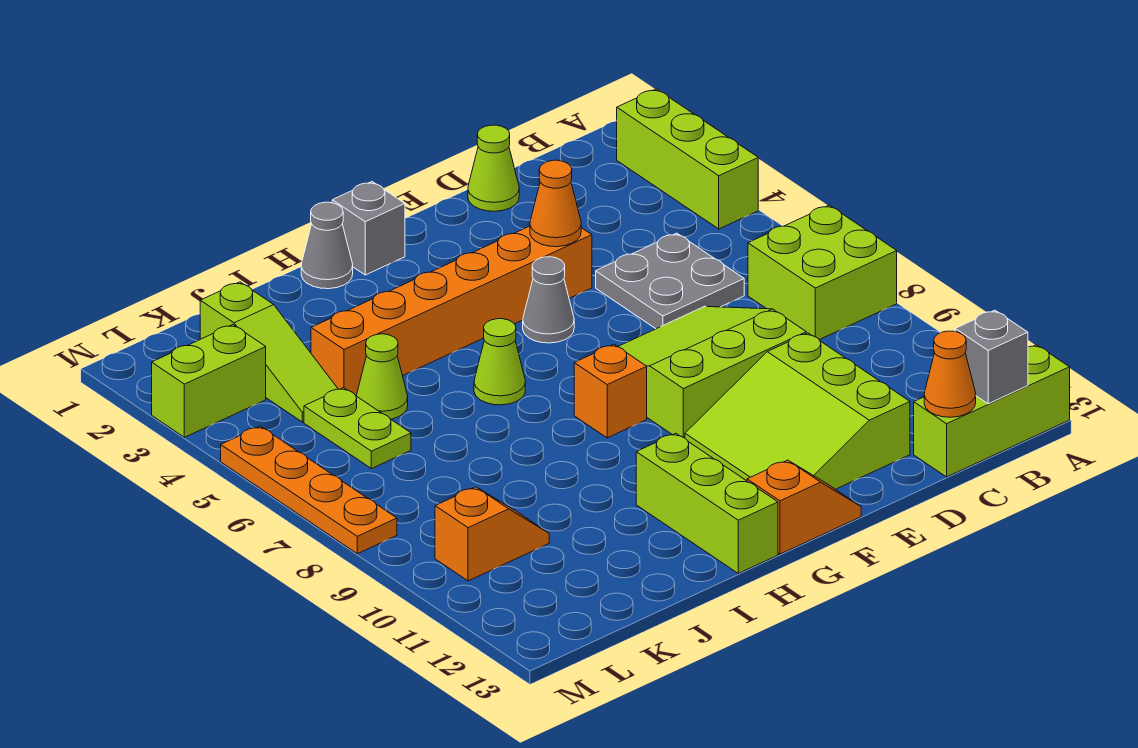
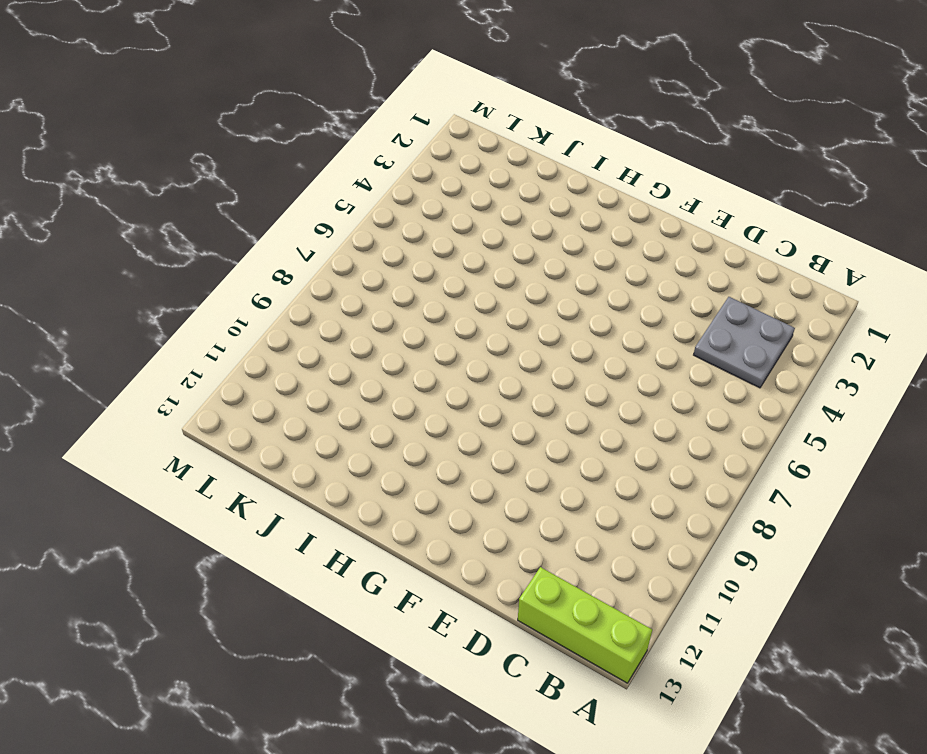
grey plate B3:C4 level 1 -> grey plate C5:D6 level 1
none -> lime brick A2:A4 level 1
none -> lime brick A7:B8 level 1
none -> lime cone D1 level 1

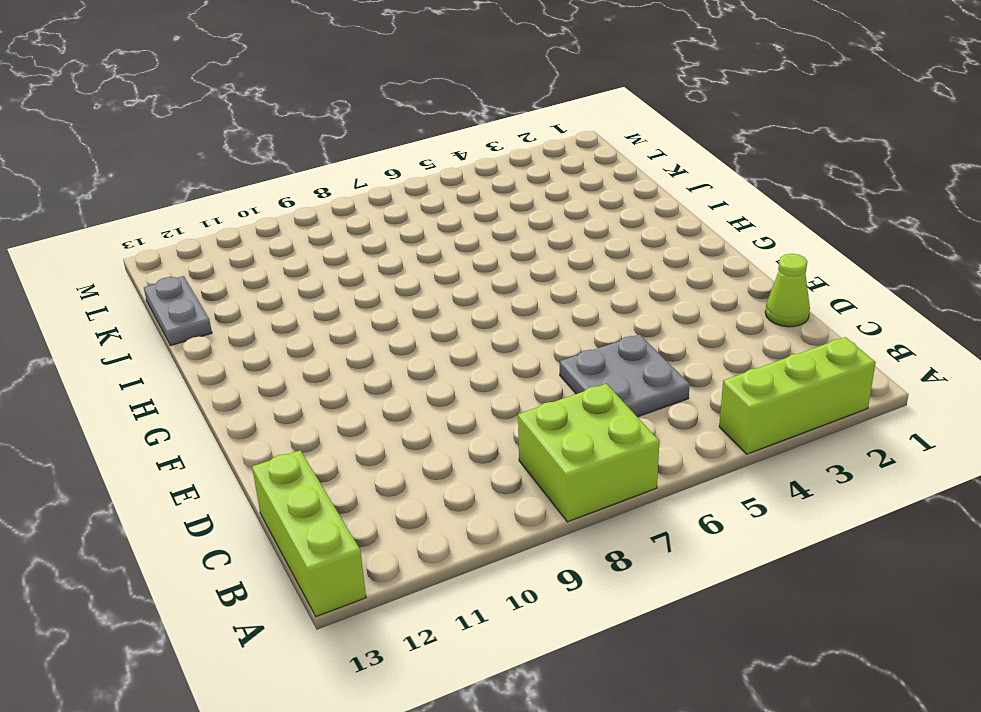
grey plate J13:K13 level 1 -> none
none -> lime slope D7:F9 level 1 top 9
none -> lime slope D10:F12 level 1 top D
none -> orange brick E4:J4 level 1

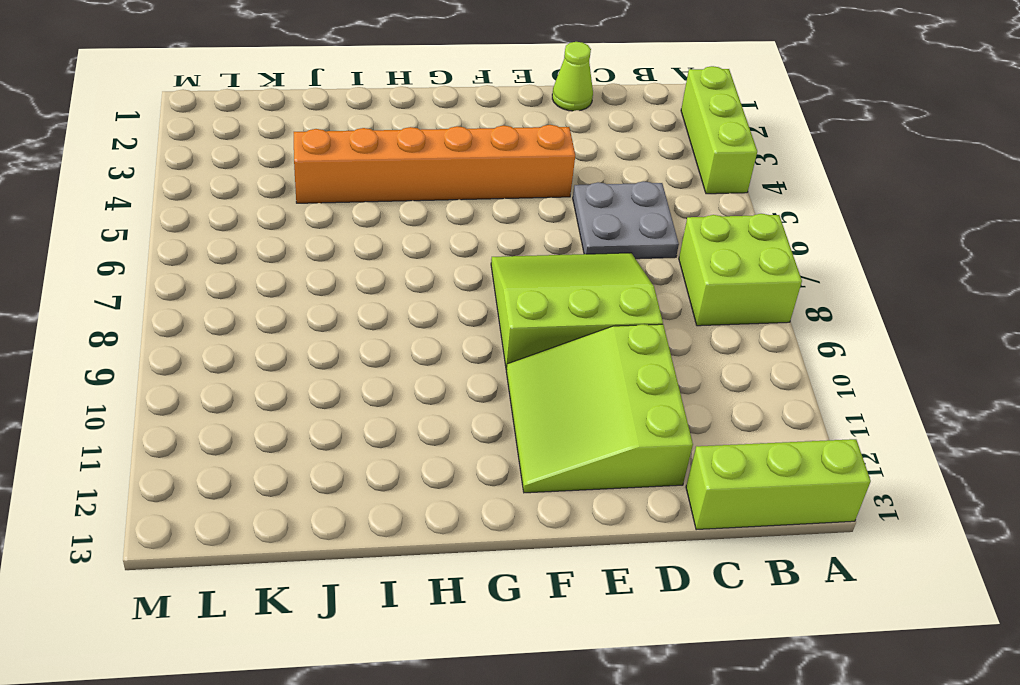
none -> grey cone F5 level 1
none -> orange slope F13:G13 level 1 top G
none -> grey brick G1 level 1

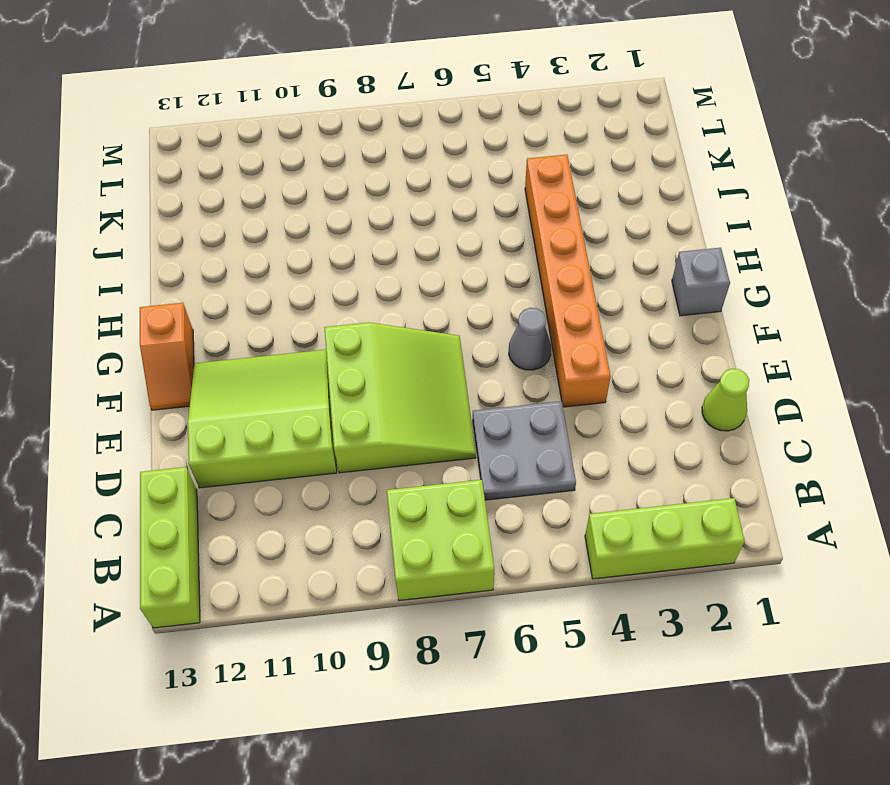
none -> orange brick G8 level 1
none -> grey cone H1 level 1
none -> lime cone H6 level 1

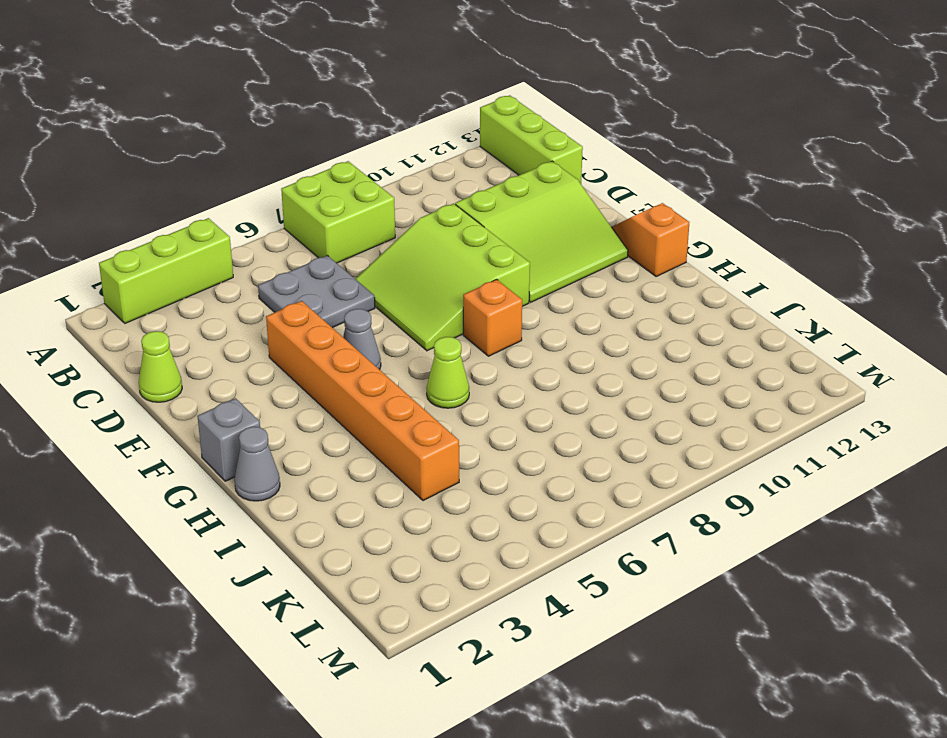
none -> lime brick H11:H13 level 1
none -> lime cone J5 level 1
none -> lime slope K2:K4 level 1 top 2

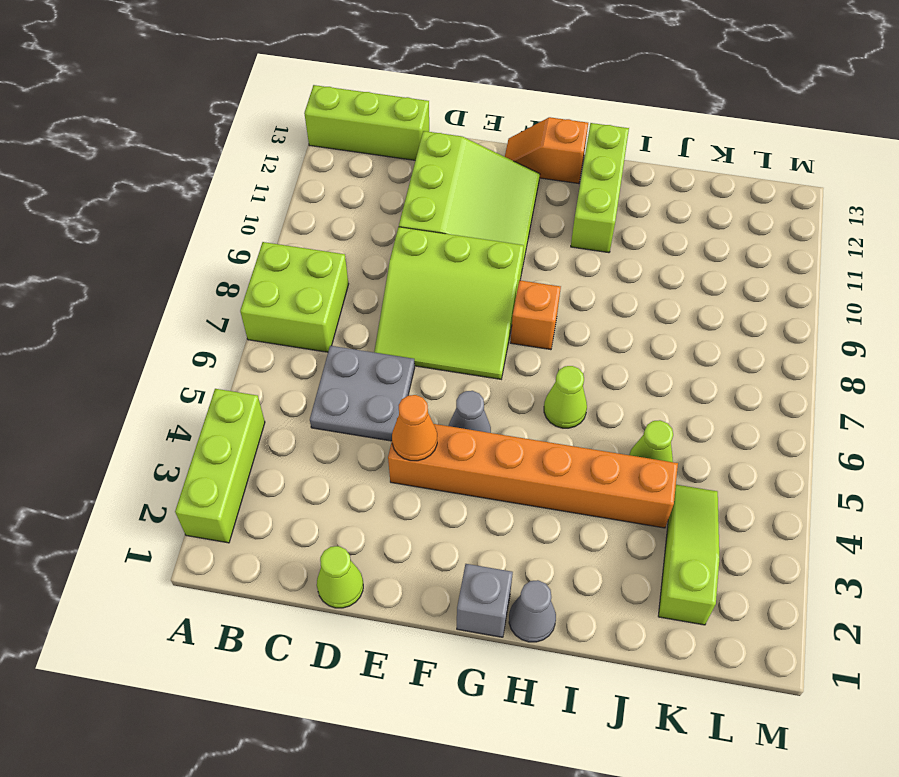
none -> lime plate K5:K6 level 1
none -> orange slope K10:L10 level 1 top L
none -> lime brick L3:M3 level 1

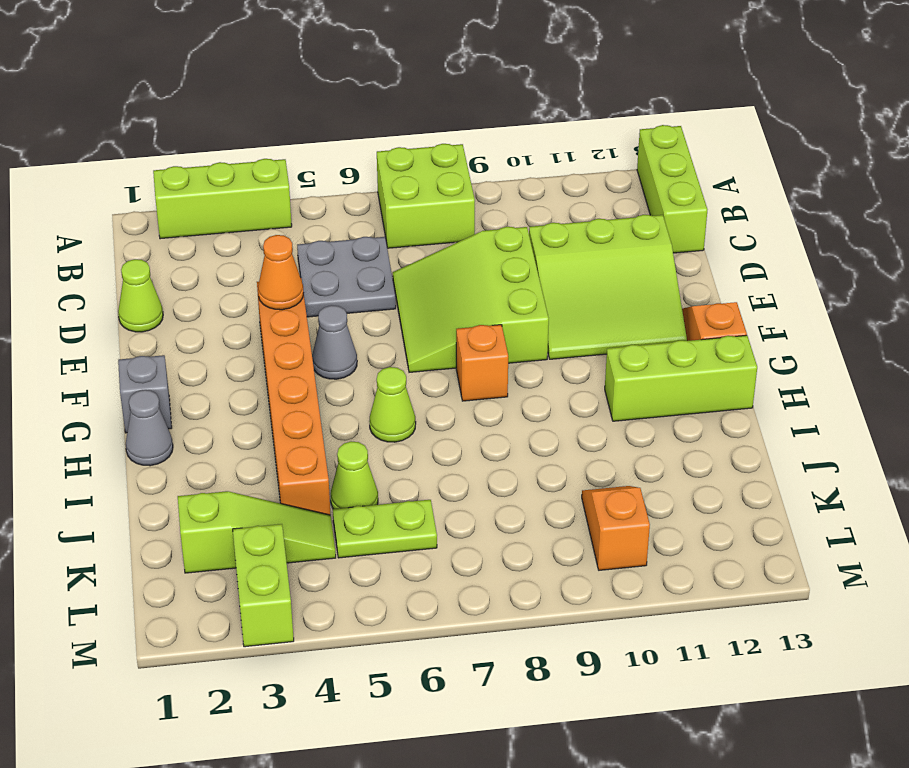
none -> orange plate M5:M8 level 1
none -> grey brick B13 level 2
none -> orange cone C13 level 2

